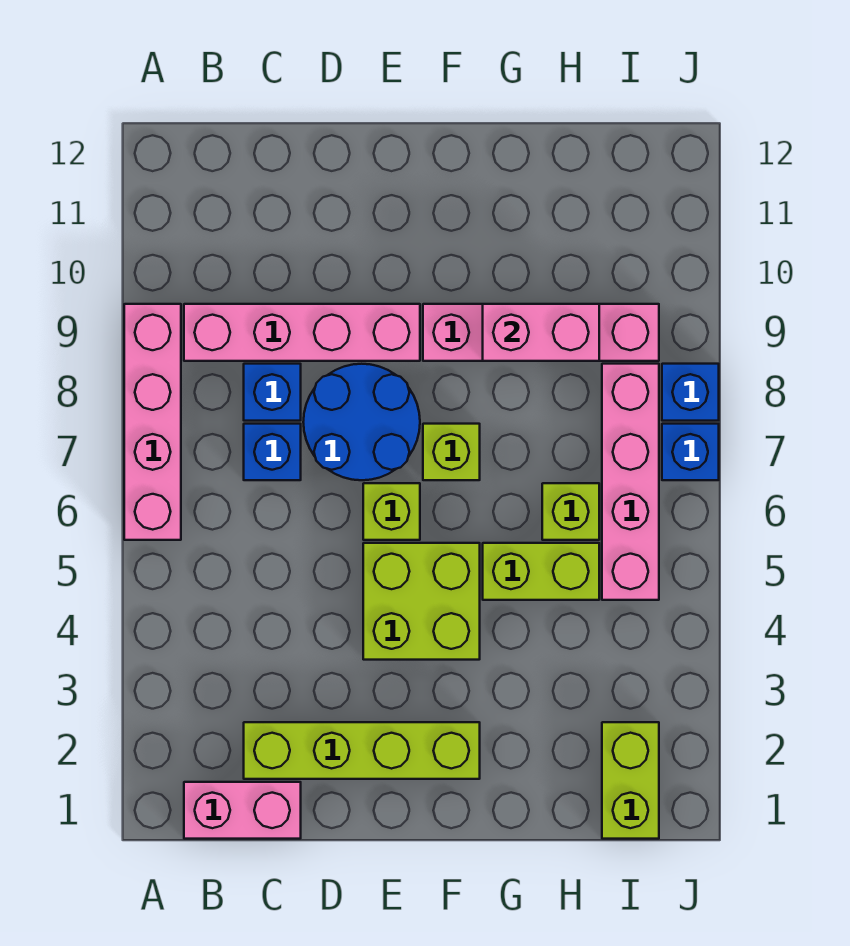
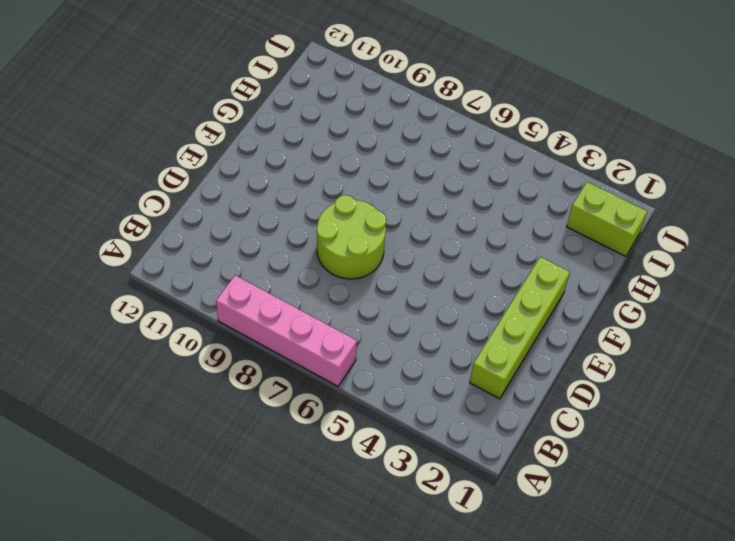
lime round brick D7:E8 level 1 -> blue round brick D7:E8 level 1
none -> pink brick B1:C1 level 1
none -> pink brick B9:E9 level 1
none -> blue brick C7 level 1

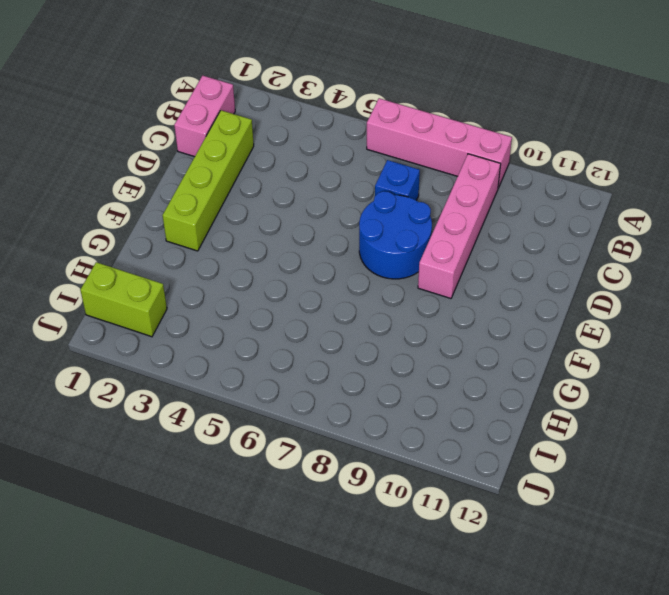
none -> blue brick C8 level 1
none -> lime brick E4:F5 level 1
none -> lime brick E6 level 1

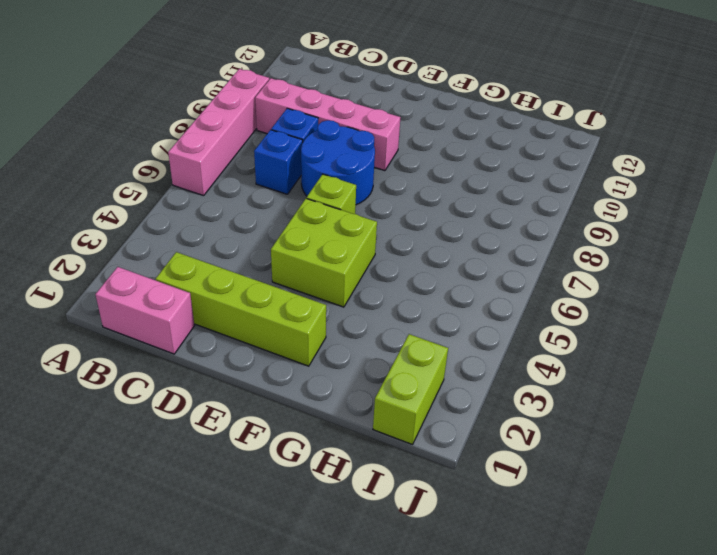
none -> lime brick F7 level 1
none -> pink brick F9:I9 level 1
none -> lime brick G5:H5 level 1

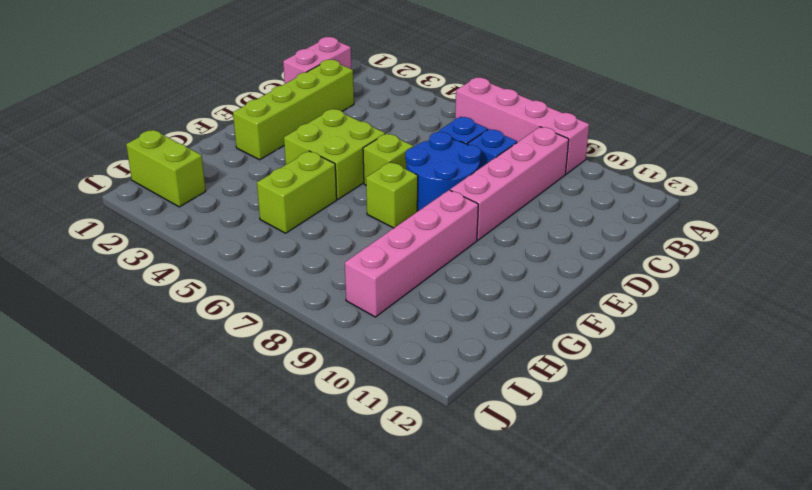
none -> lime brick H6 level 1
none -> pink brick I5:I8 level 1
none -> blue brick J7 level 1

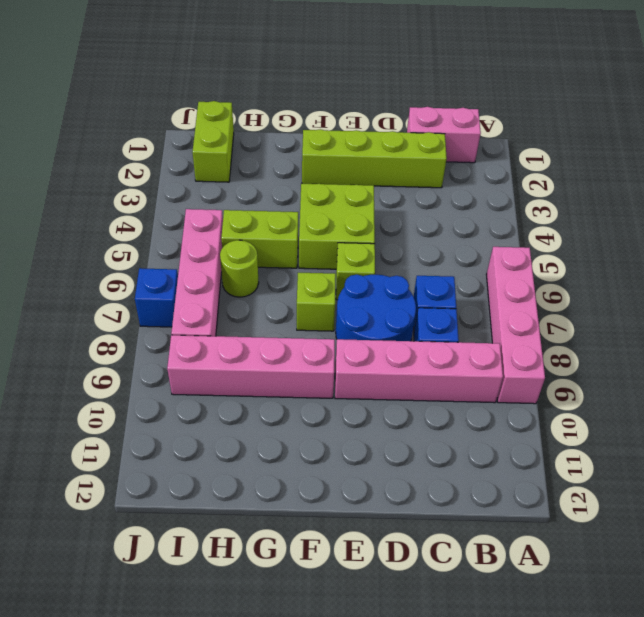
lime round brick H6 level 1 -> lime brick H6 level 1
none -> blue brick J8 level 1
none -> pink brick G9:H9 level 2

